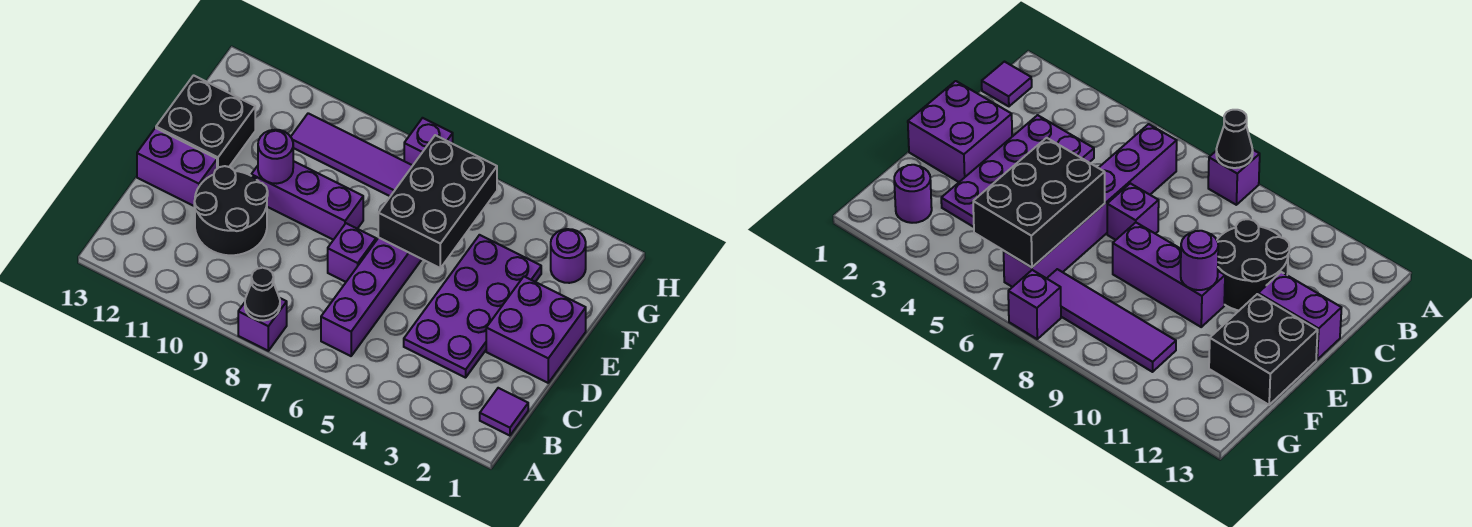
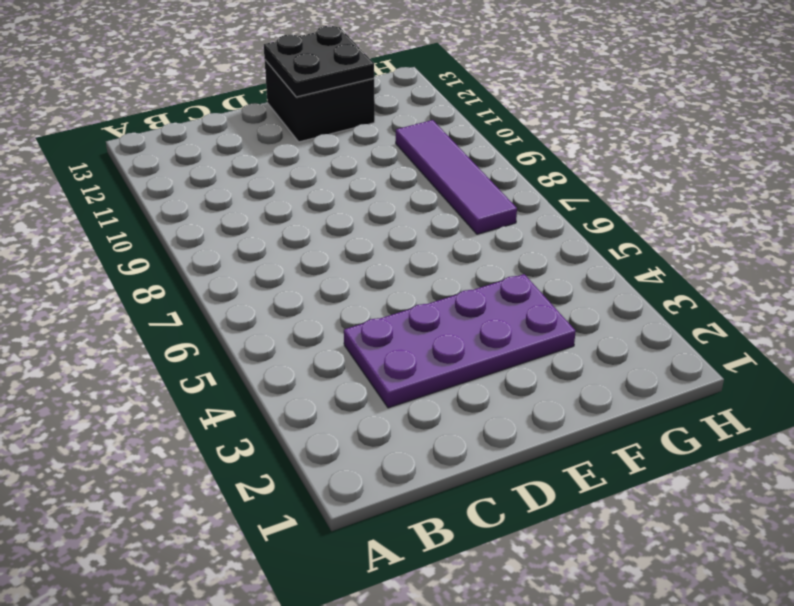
black plate E12:F13 level 2 -> none
none -> purple brick A8 level 1
none -> purple tile B1 level 1
none -> purple brick B6:G6 level 1

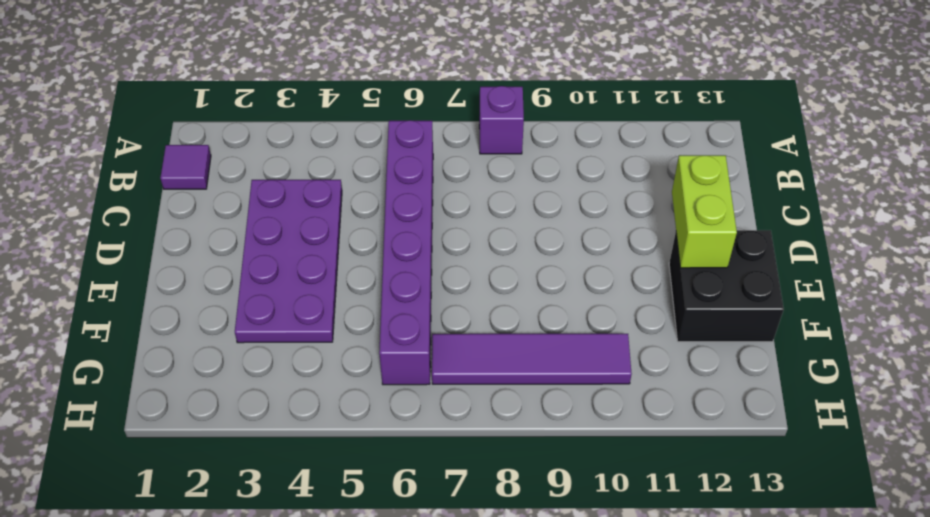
lime brick D12:E12 level 2 -> none
none -> black round brick C10:D11 level 1
none -> purple brick D1:E2 level 1
none -> purple brick D7 level 1

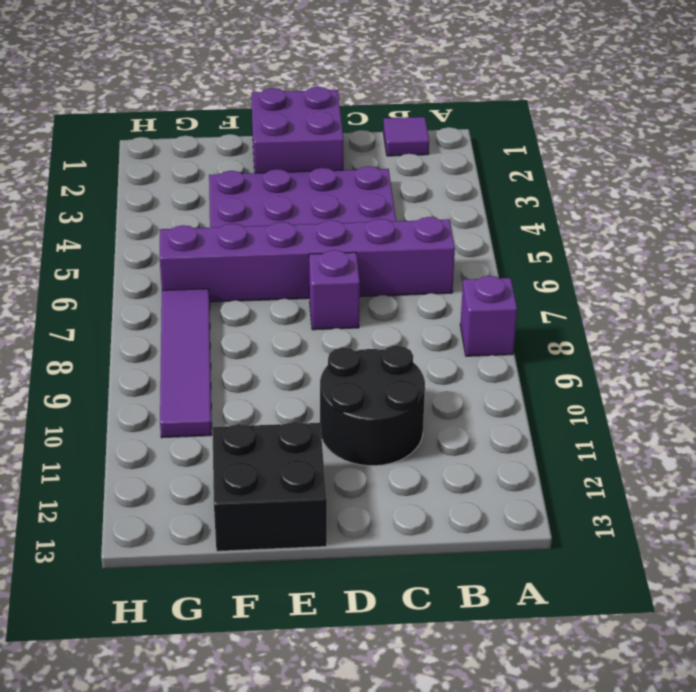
none -> purple brick D12:D13 level 1
none -> purple brick E8:E10 level 1
none -> purple round brick G2 level 1

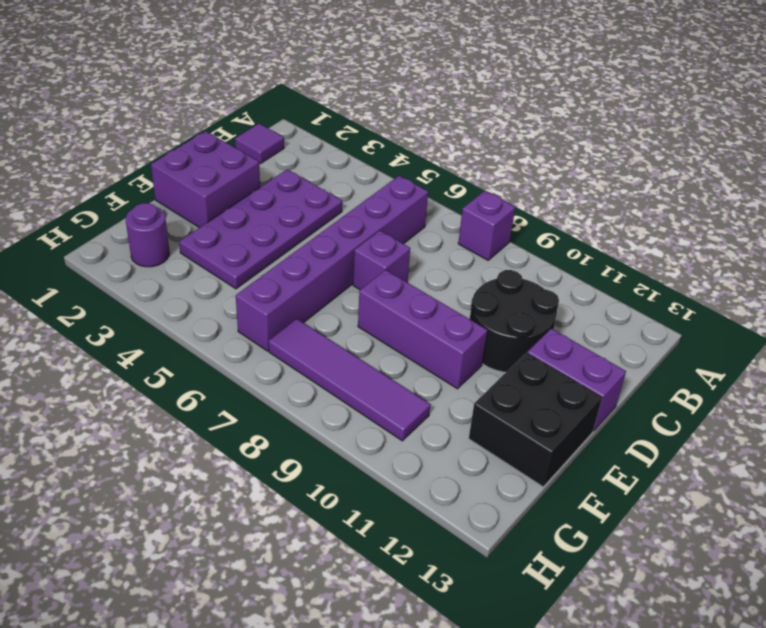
none -> purple brick H7 level 1
none -> black cone A8 level 2
none -> black brick E5:G6 level 2

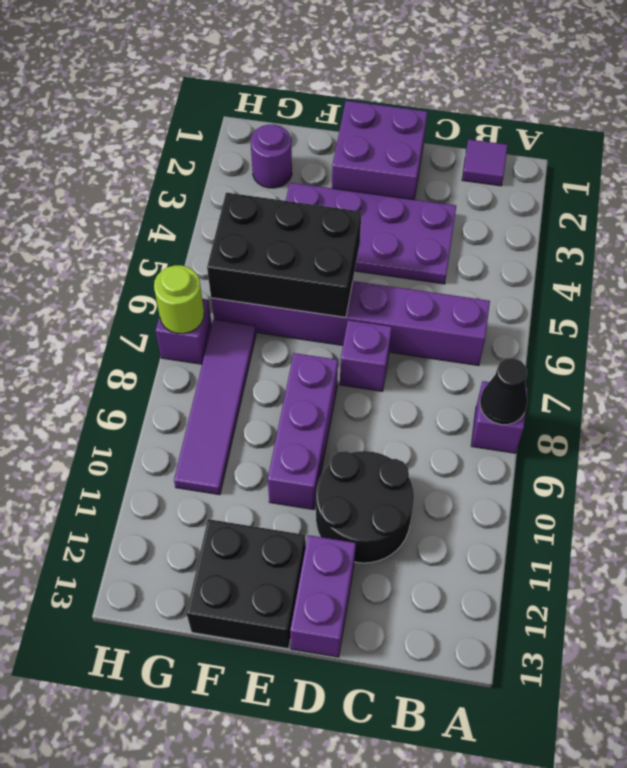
lime round brick H7 level 2 -> none
none -> purple round brick E10 level 2

